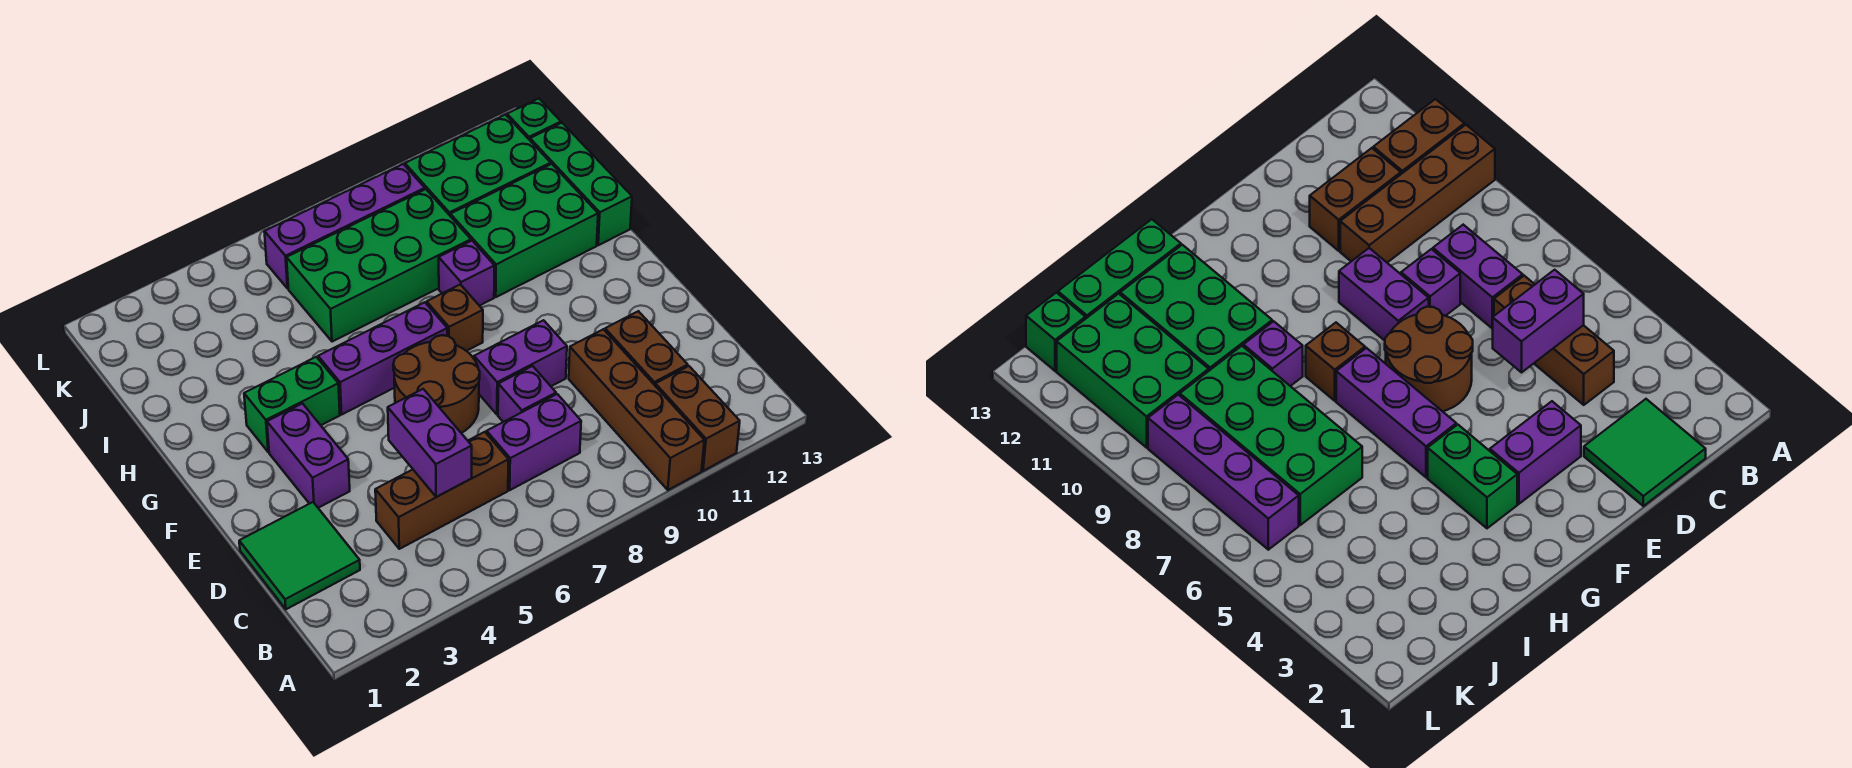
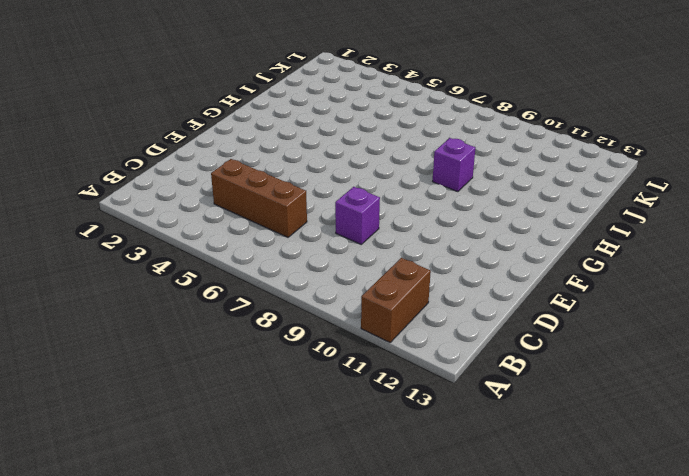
none -> brown brick A10:D10 level 1
none -> green tile C1:D2 level 1
none -> purple brick C7:C8 level 1

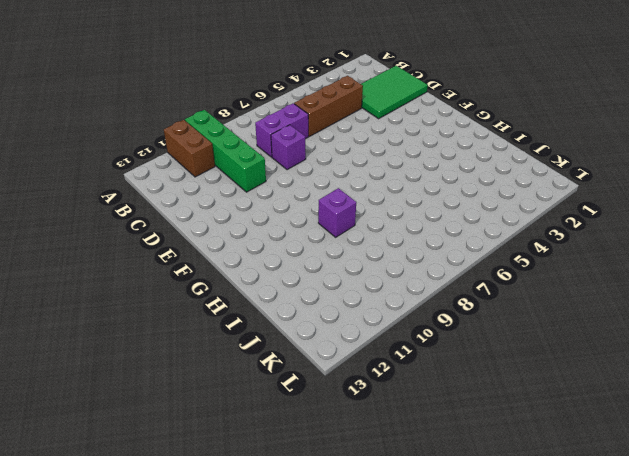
green brick A10:D10 level 1 -> brown brick A10:D10 level 1
green tile C1:D3 level 1 -> green tile C1:D2 level 1
none -> brown brick C11:D11 level 1
none -> purple brick E3:F3 level 1
none -> brown round brick E6:F7 level 1

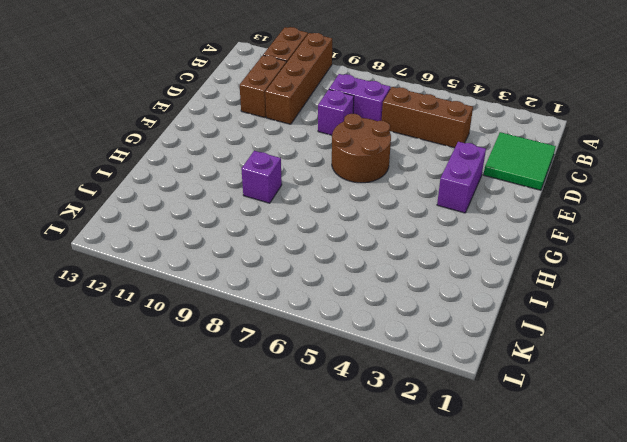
none -> purple brick E8:E9 level 1
none -> green brick G3:G4 level 1
none -> purple brick G5:G7 level 1

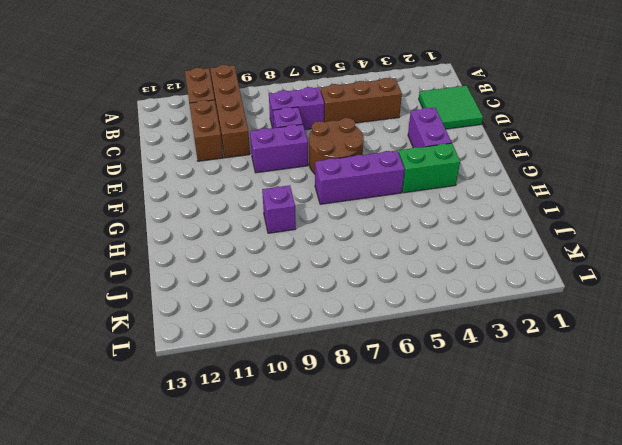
none -> brown brick G8 level 1
none -> green brick H10:I12 level 1
none -> green brick H13:J13 level 1

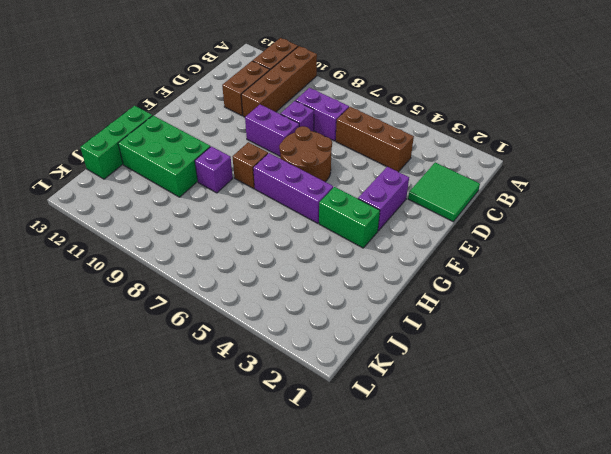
none -> green brick I6:J9 level 1
none -> green brick J10:K12 level 1
none -> purple brick K6:K9 level 1

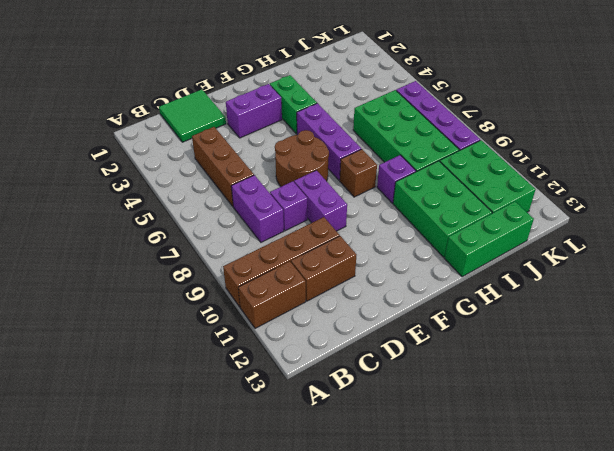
none -> green brick K13 level 1
none -> purple brick C5:D5 level 2

